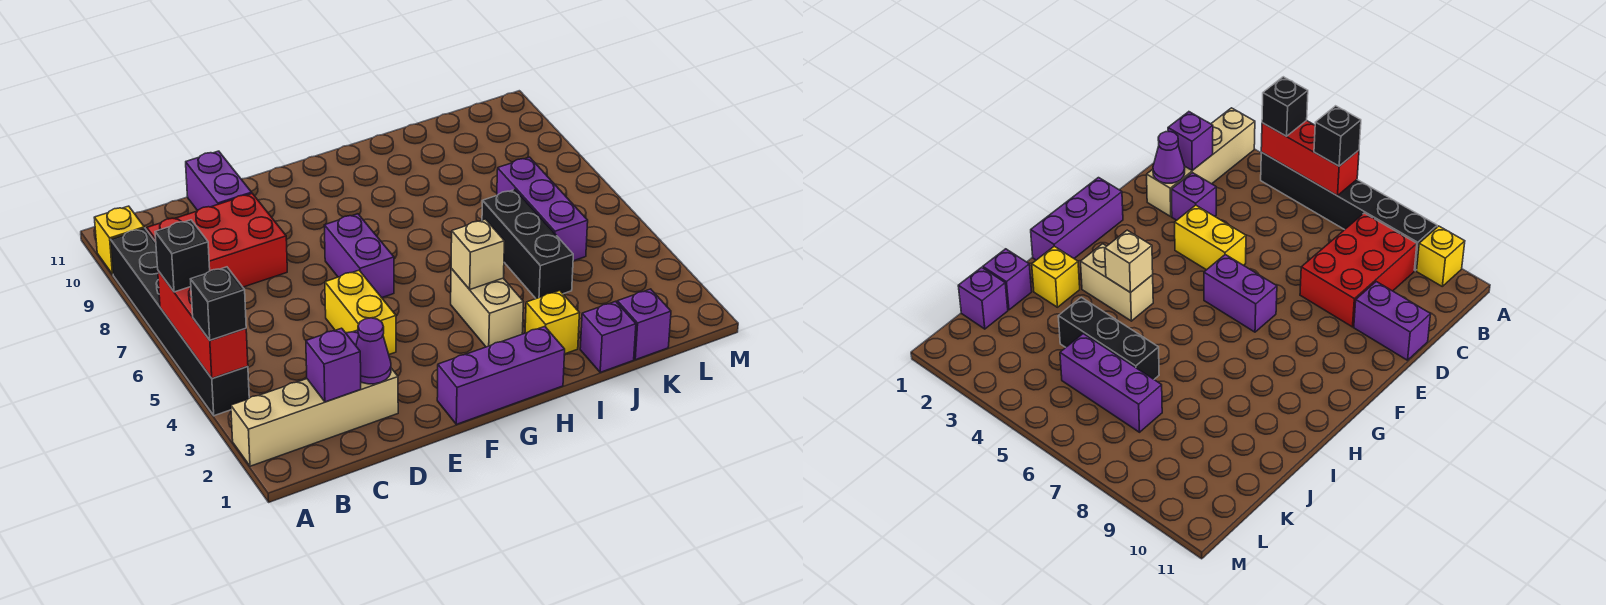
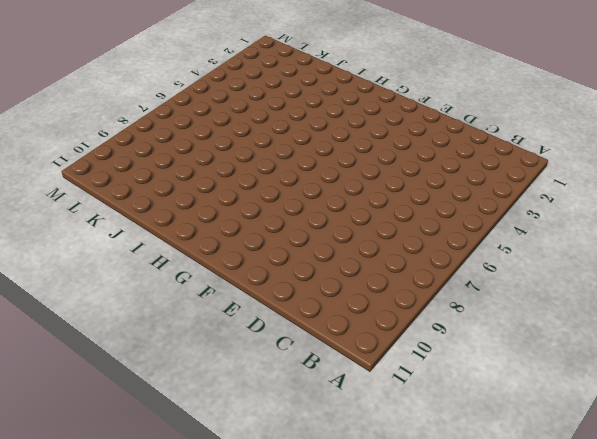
none -> tan brick A2:D2 level 1
none -> black brick A4:A9 level 1
none -> yellow brick A10 level 1

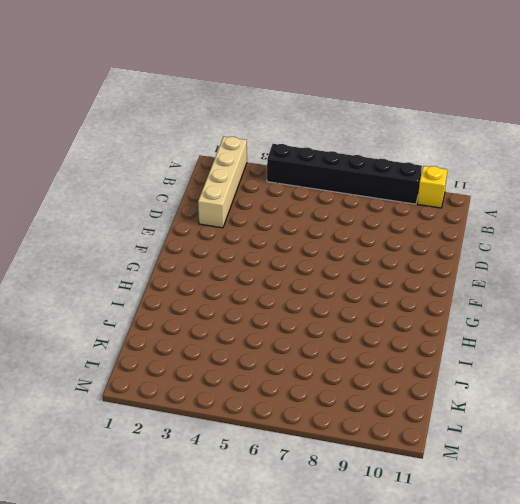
none -> red brick B8:D9 level 1
none -> purple brick D3 level 1
none -> purple brick D10:D11 level 1

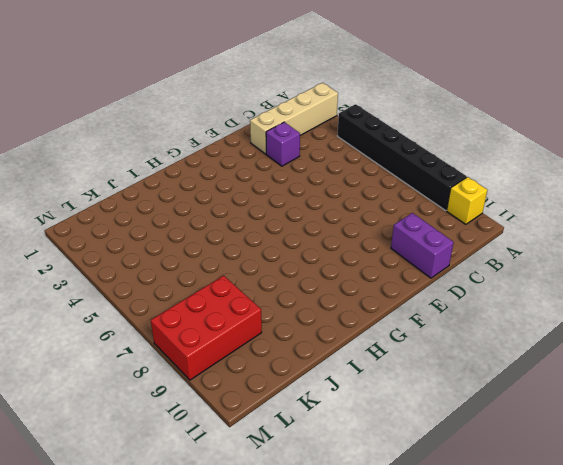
red brick K8:M9 level 1 -> red brick B8:D9 level 1
none -> yellow brick E4:E5 level 1
none -> purple brick F1:H1 level 1
none -> purple brick F6:F7 level 1

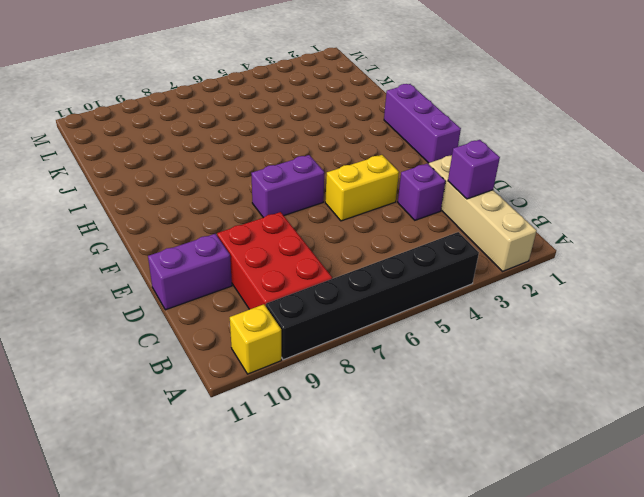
none -> tan brick H3:H4 level 1
none -> yellow brick I2 level 1
none -> purple brick J1 level 1

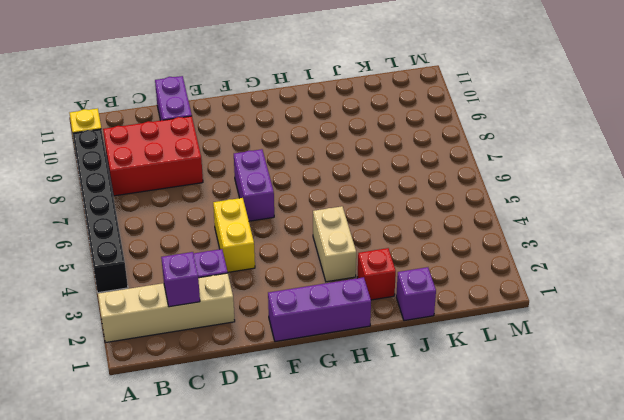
red brick I2 level 1 -> yellow brick I2 level 1
none -> black brick J4:J6 level 1
none -> purple brick K1 level 1
none -> purple brick K5:K7 level 1

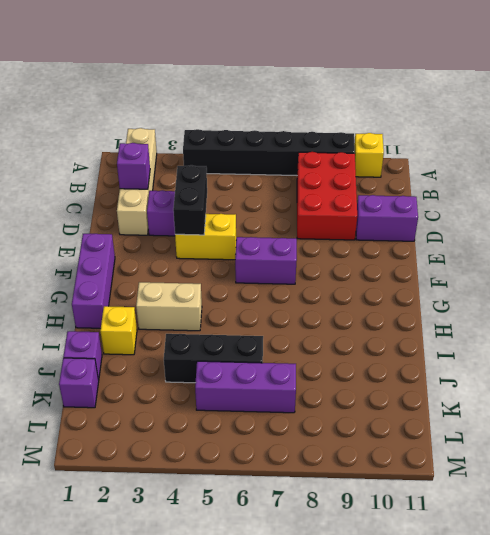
black brick D4:E4 level 2 -> none
none -> red brick A4:A6 level 2
none -> purple cone D2 level 2
none -> tan brick H4 level 2

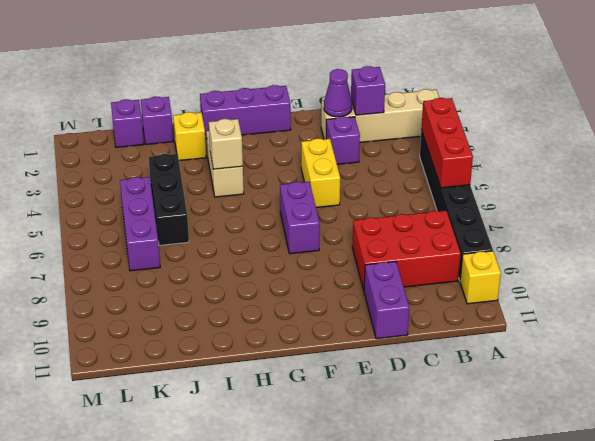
none -> black brick A4 level 3
none -> black brick A6 level 3

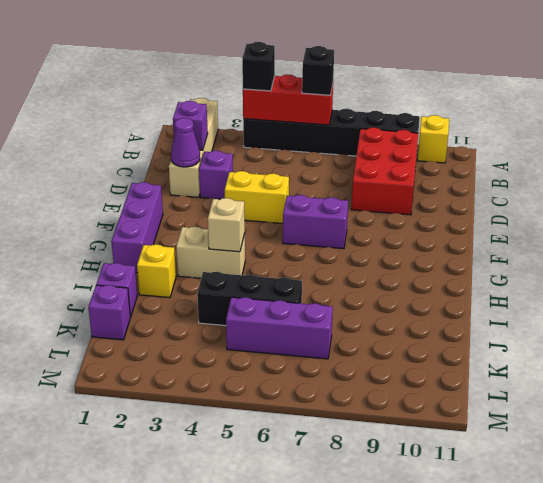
none -> purple brick D10:D11 level 1

